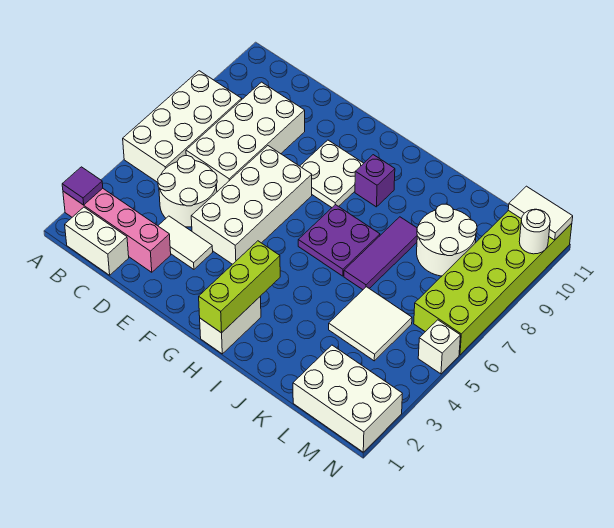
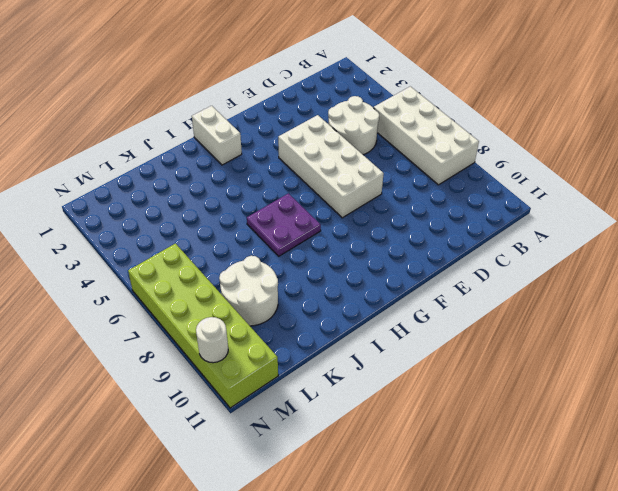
none -> pink brick A2:D2 level 1
none -> white brick B1:C1 level 1
none -> white brick C6:D9 level 1

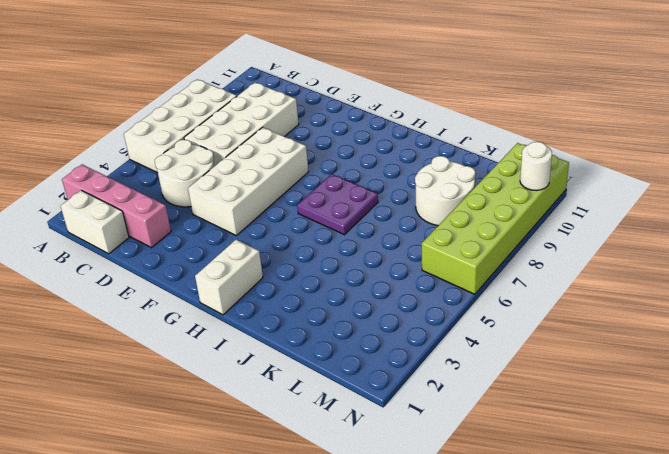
none -> white tile D3:E3 level 1
none -> white plate F8:G9 level 1
none -> purple brick H9 level 1

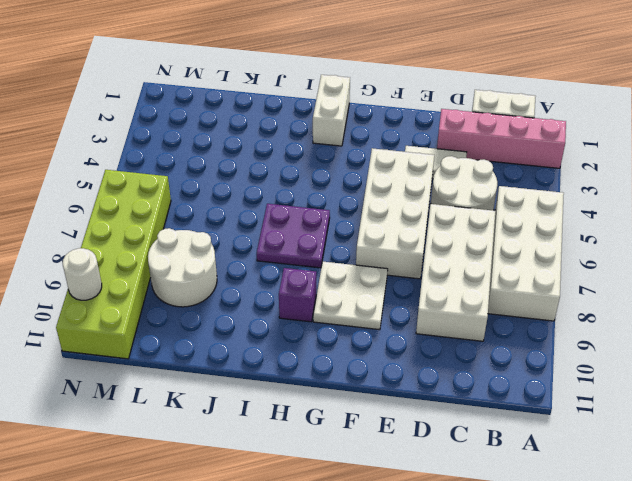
none -> purple tile J6:J8 level 1
none -> white tile K4:L5 level 1
none -> white brick L1:N2 level 1

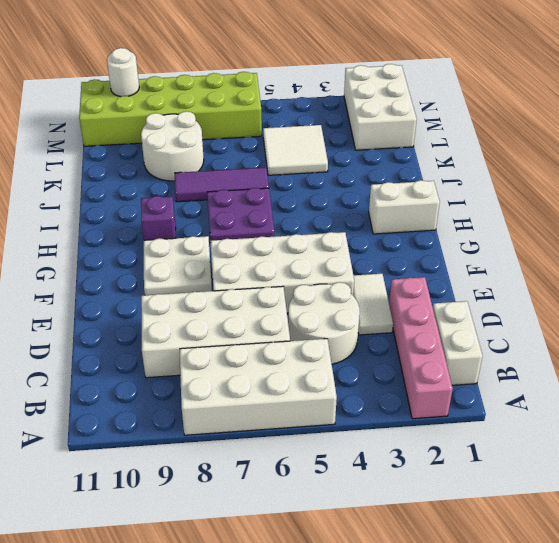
none -> white brick N5 level 1
none -> purple tile A2 level 2
none -> lime brick H1:H3 level 2

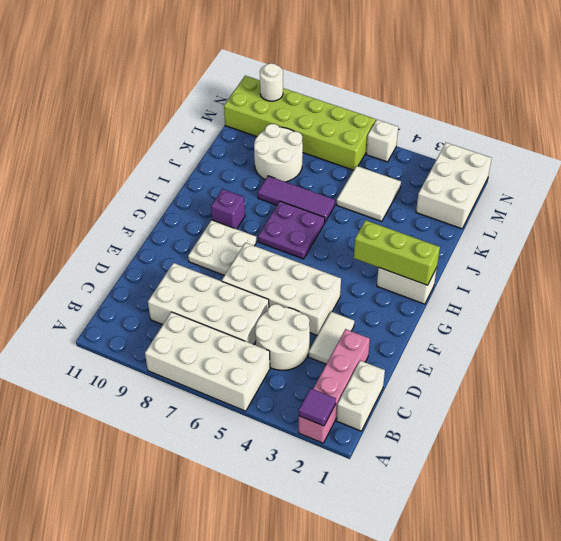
none -> white tile M11:N11 level 2

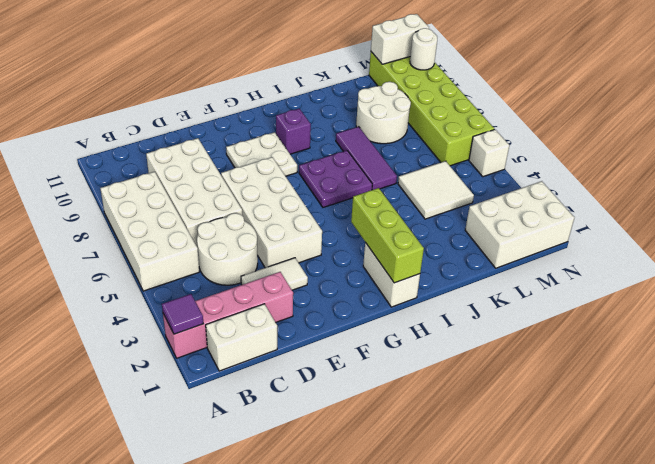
white brick M11:N11 level 2 -> white tile M11:N11 level 2

